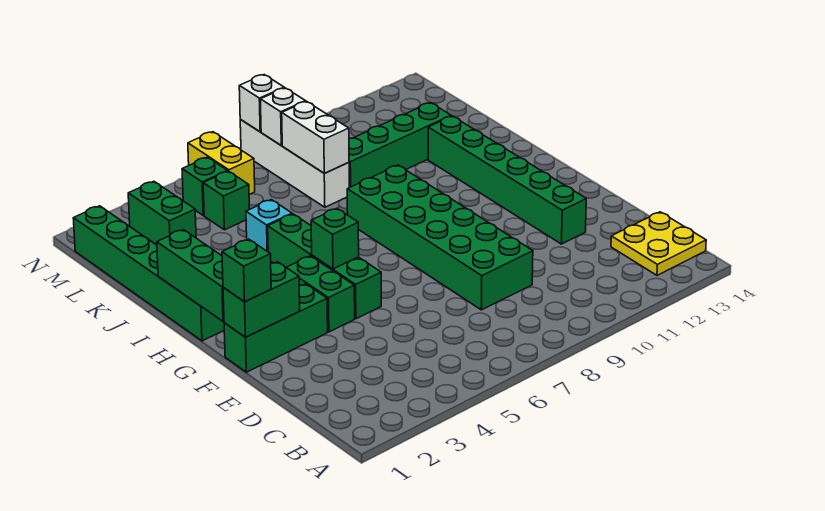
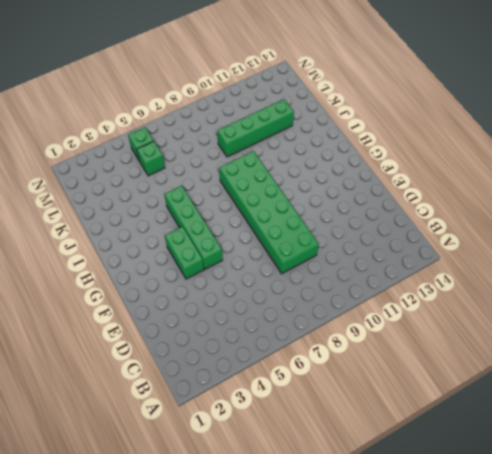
none -> yellow plate B13:C14 level 1
none -> green brick E12:J12 level 1
none -> green brick F1:F3 level 1

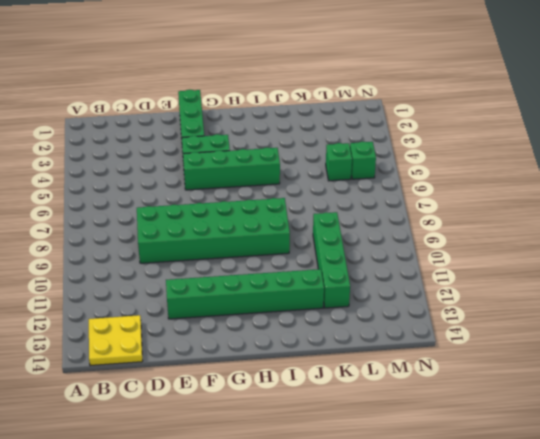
none -> green brick H1:M1 level 1
none -> cyan brick J5 level 1
none -> white brick K8:N8 level 1

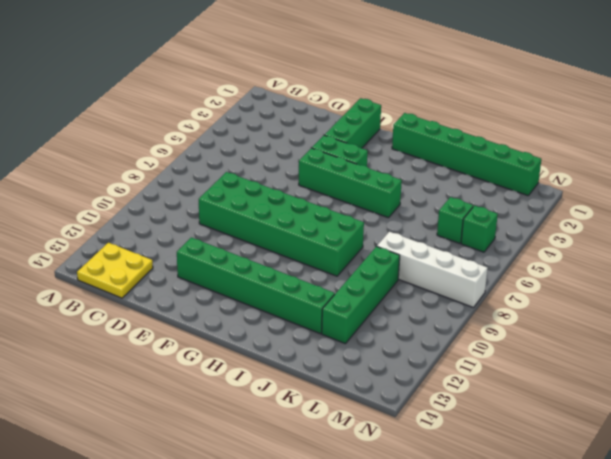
none -> cyan brick J5 level 1
none -> green brick L3:M3 level 1
none -> yellow brick M6:N6 level 1

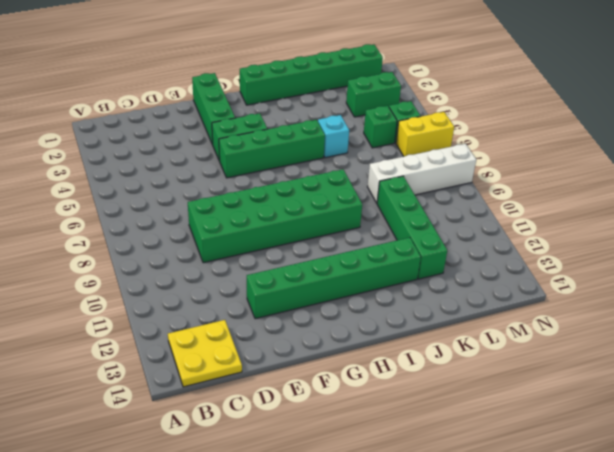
none -> green brick F1:F2 level 2
none -> green brick G1:I1 level 2
none -> green brick G5 level 2

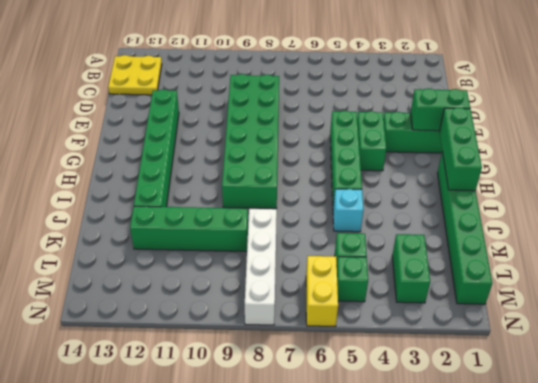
none -> green brick G5 level 2
none -> white brick K8:L8 level 2
none -> white brick M8 level 2

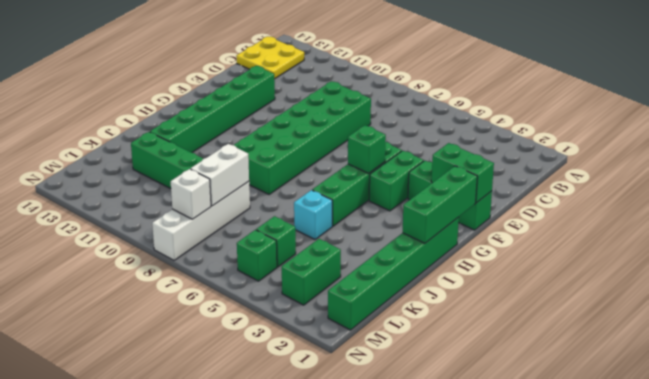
none -> yellow brick M6:N6 level 1
none -> white brick N8 level 2
none -> green brick F1 level 3

